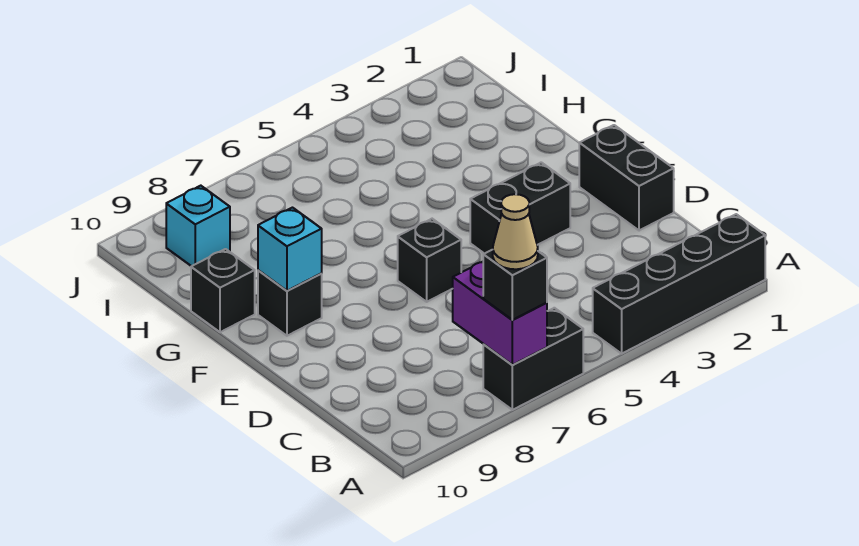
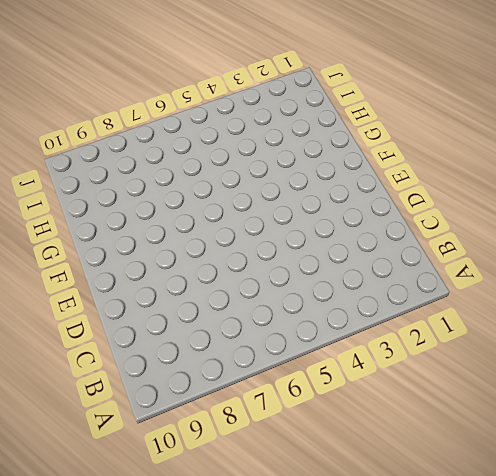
none -> black brick A1:A4 level 1
none -> black brick A6:A7 level 1
none -> black brick D1:E1 level 1

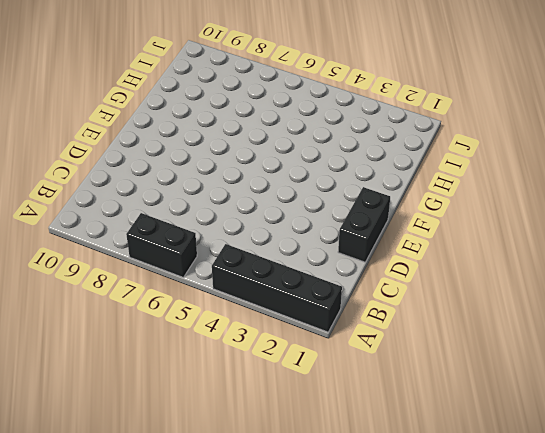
none -> black brick E3:E4 level 1
none -> black brick E6 level 1
none -> black brick F9 level 1

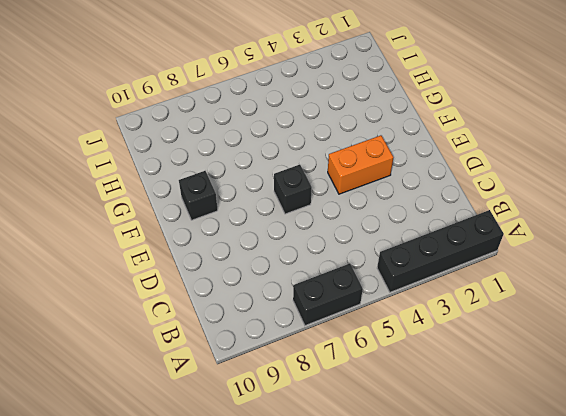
orange brick E3:E4 level 1 -> black brick E3:E4 level 1
none -> black brick D1:E1 level 1
none -> black brick G10 level 1
none -> cyan brick I9 level 1

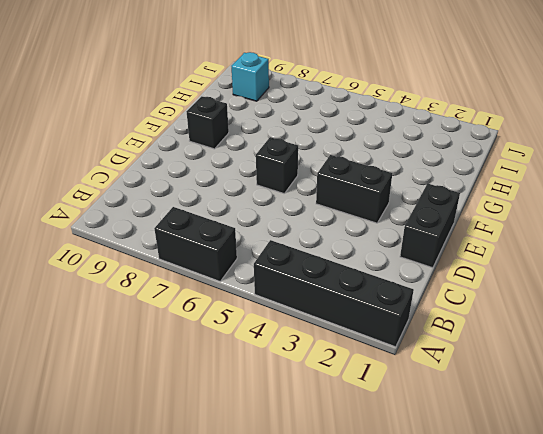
none -> black brick G10 level 1
none -> purple brick A7:B7 level 2
none -> cyan brick F9 level 2

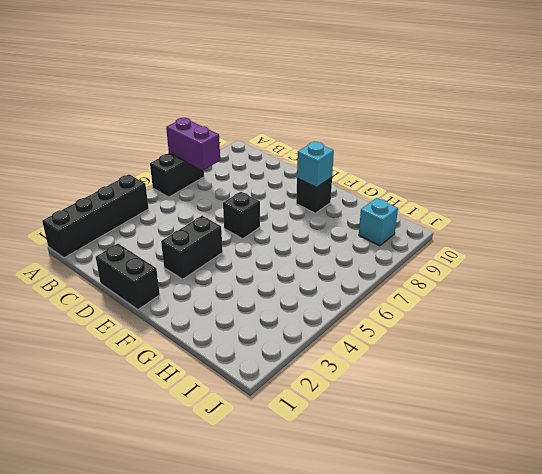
none -> black brick G10 level 1
none -> black brick A7 level 3
none -> tan cone A7 level 4

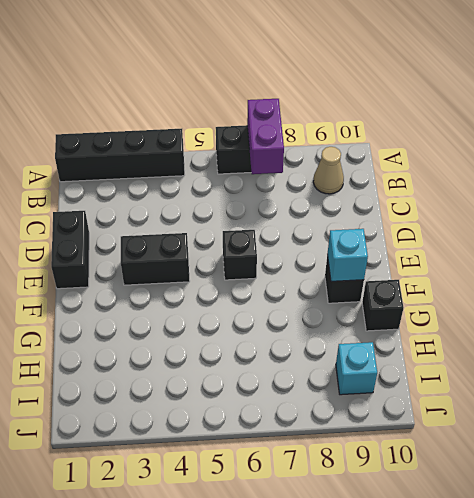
tan cone B9 level 1 -> tan cone A7 level 4
none -> black brick A7 level 3

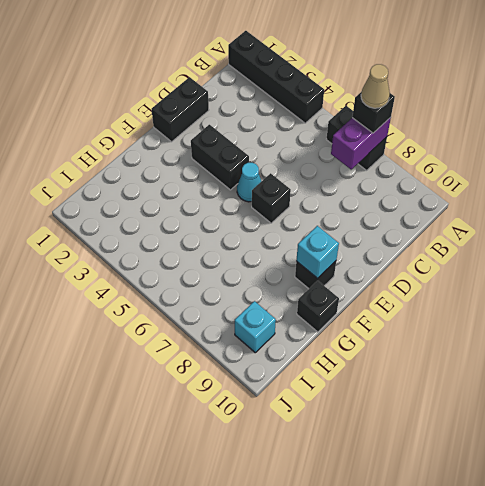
cyan cone E5 level 1 -> none

